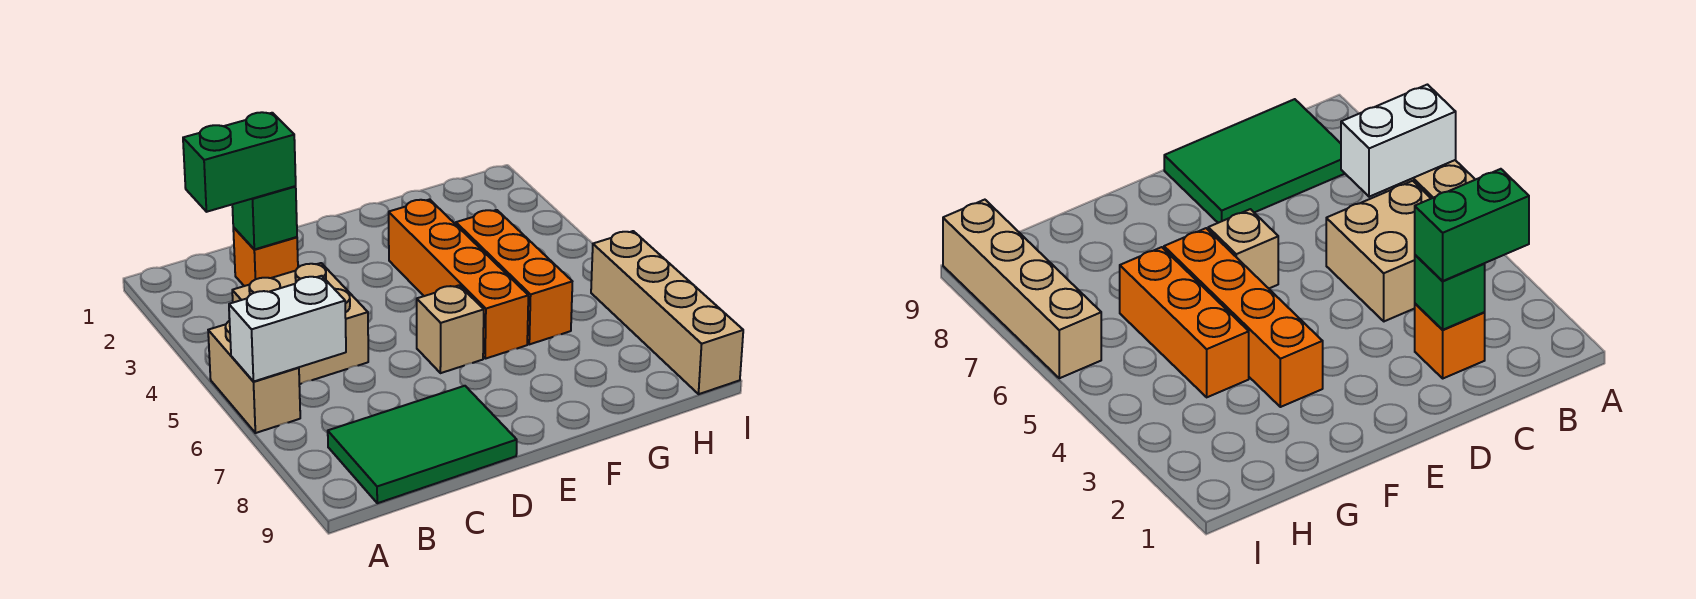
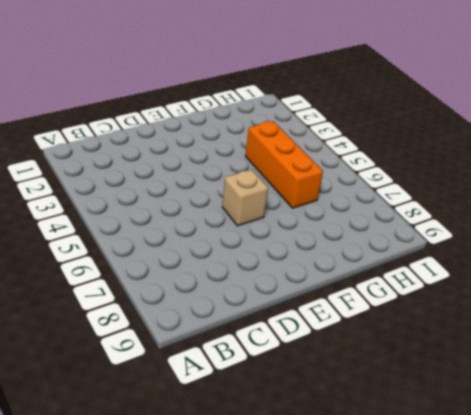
none -> tan brick A5:A6 level 1
none -> tan brick B4:C5 level 1

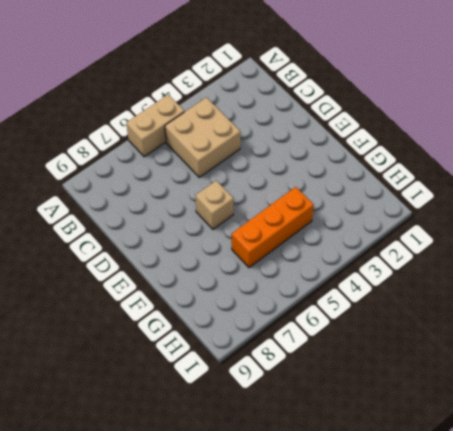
none -> green tile B8:D9 level 1
none -> orange brick C2 level 1

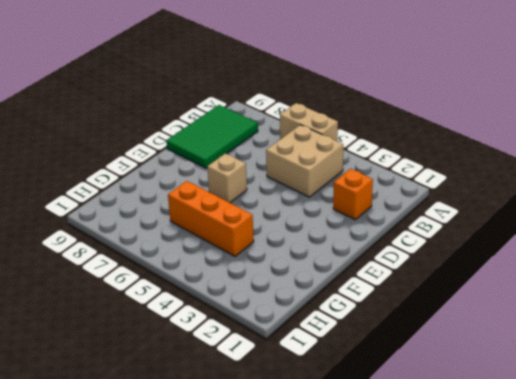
none -> orange brick F3:F6 level 1
none -> tan brick I6:I9 level 1

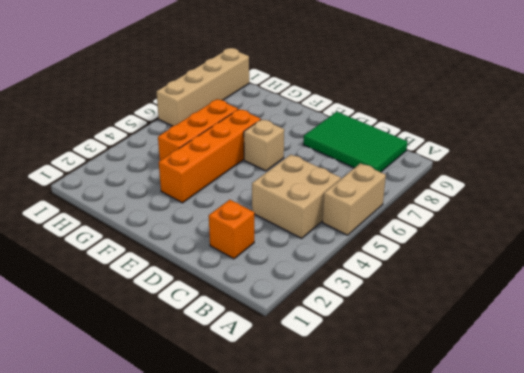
none -> white brick A6:B6 level 2
none -> green brick C2 level 2

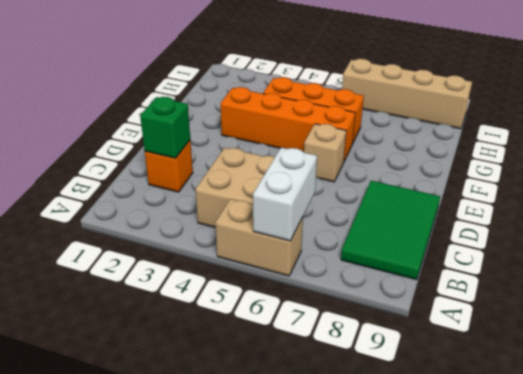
none -> green brick B2:C2 level 3

